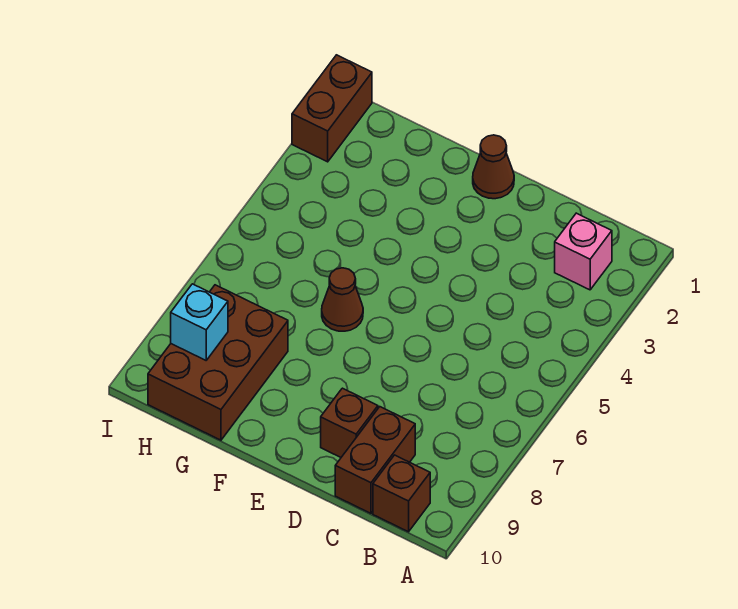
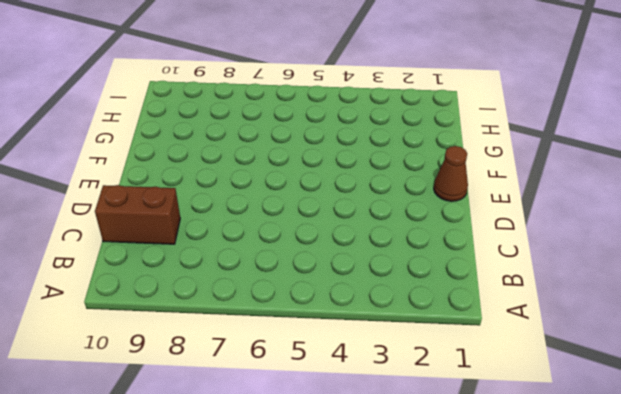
none -> pink brick B2 level 1
none -> brown brick B10 level 1

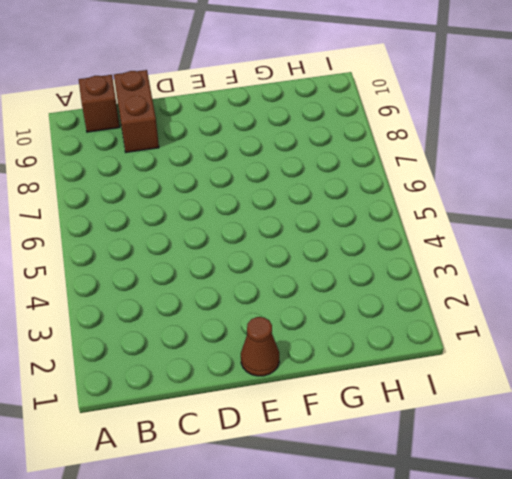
none -> pink brick B2 level 1
none -> brown brick D9 level 1

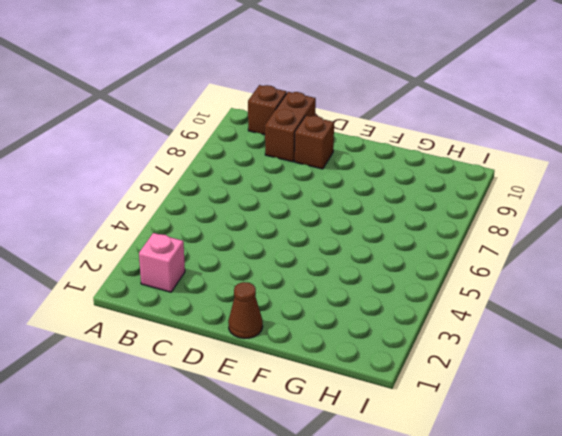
none -> brown cone F6 level 1
none -> brown brick G8:H10 level 1

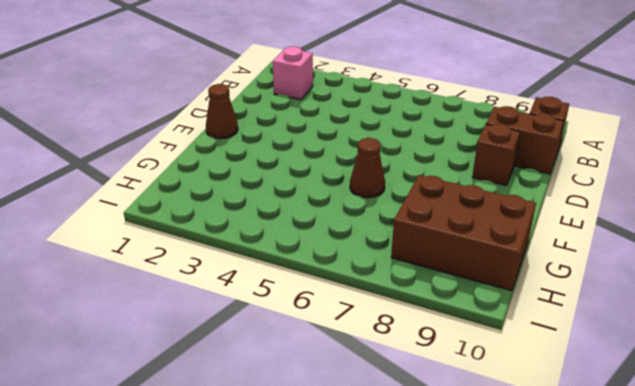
none -> brown brick I1:I2 level 1
none -> cyan brick H9 level 2

